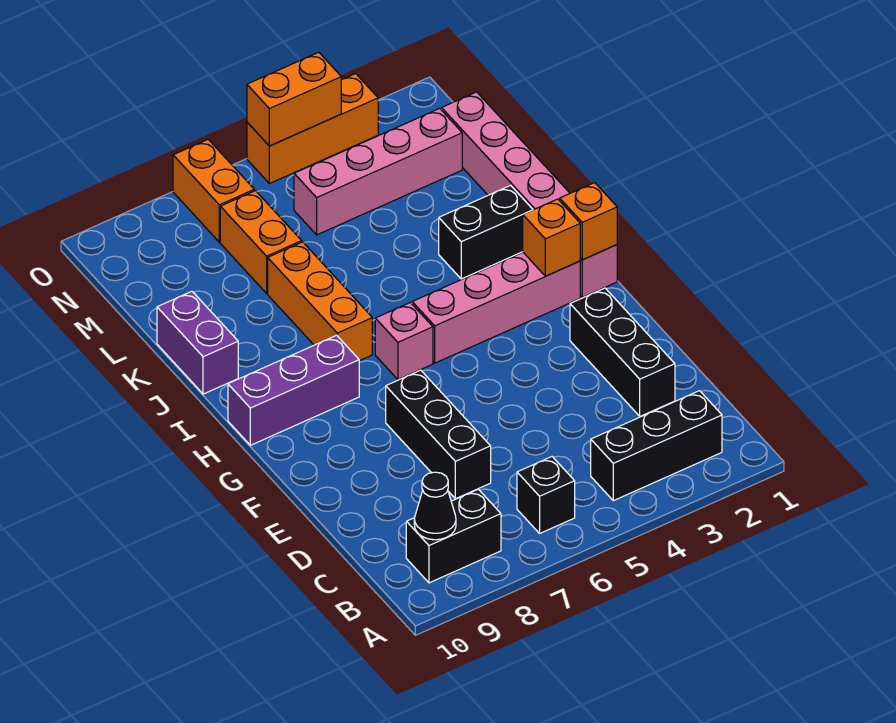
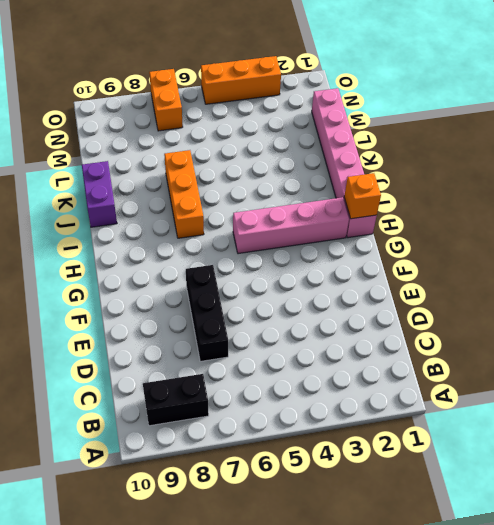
none -> black brick B2:B4 level 1
none -> black brick B6 level 1
none -> black brick D2:F2 level 1

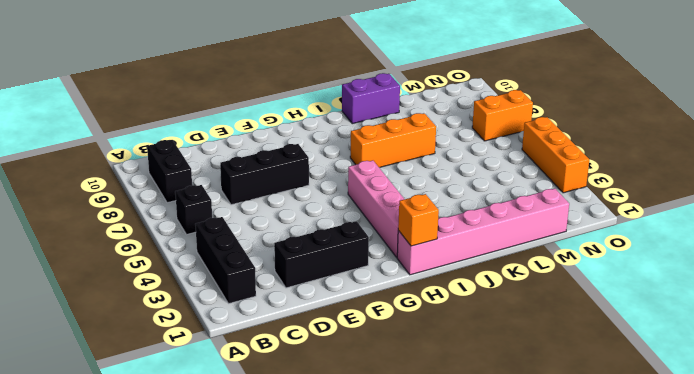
none -> pink brick H6 level 1
none -> purple brick H8:H10 level 1
none -> black brick J2:J3 level 1

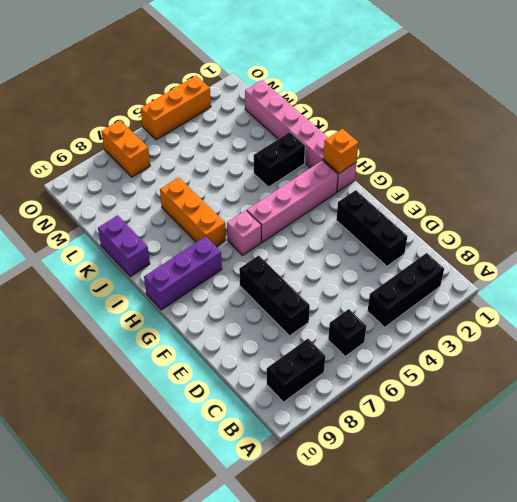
none -> orange brick L7:M7 level 1
none -> pink brick M2:M5 level 1
none -> black cone B9 level 2

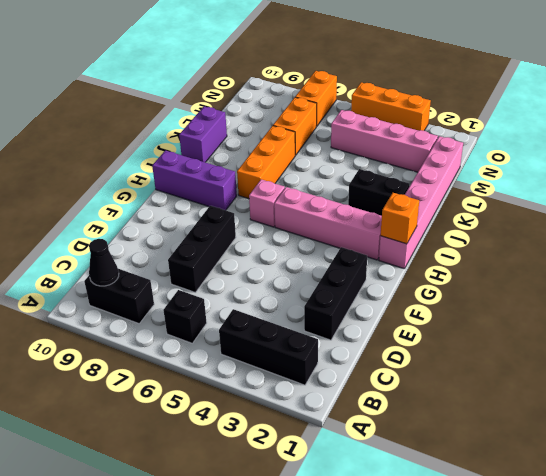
none -> orange brick H2 level 2
none -> orange brick O4:O5 level 2

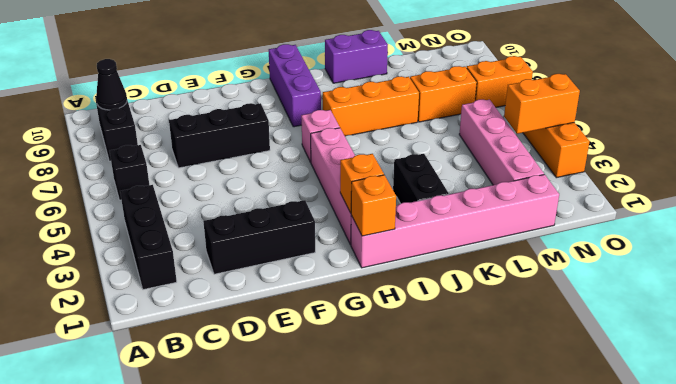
orange brick N4:O4 level 2 -> orange brick O4:O5 level 2

